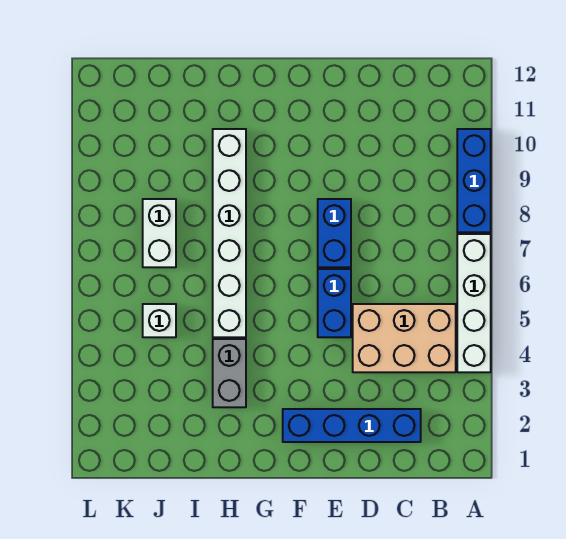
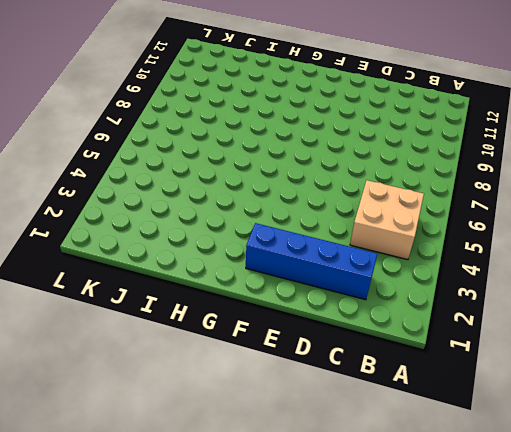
tan brick B4:C5 level 1 -> tan brick B4:D5 level 1
none -> white brick A4:A7 level 1
none -> blue brick A8:A10 level 1

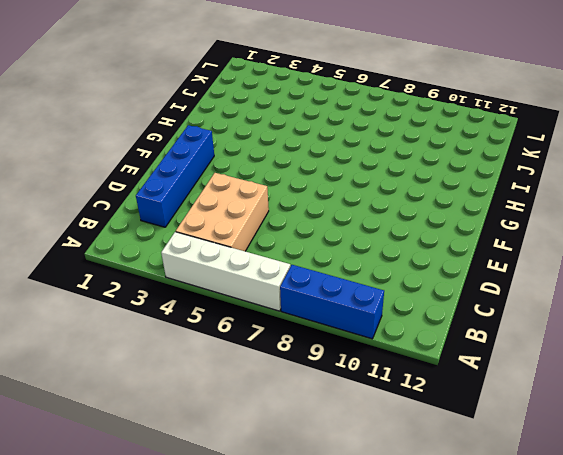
none -> blue brick E5:E6 level 1
none -> blue brick E7:E8 level 1

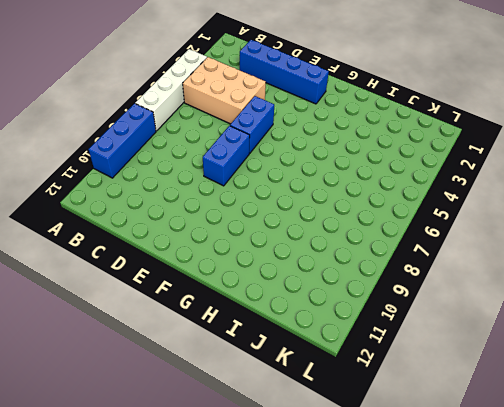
none -> grey brick H3:H4 level 1
none -> white brick H5:H10 level 1

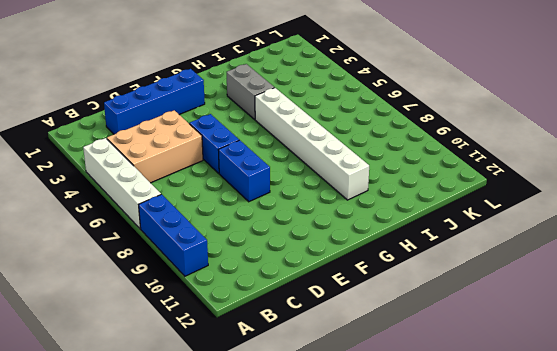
none -> white brick J5 level 1
none -> white brick J7:J8 level 1

